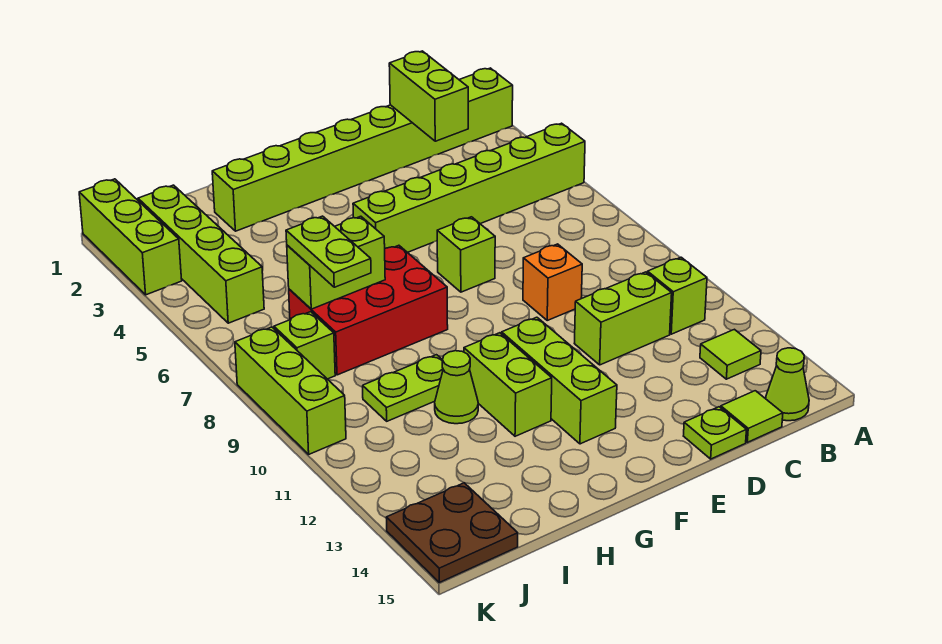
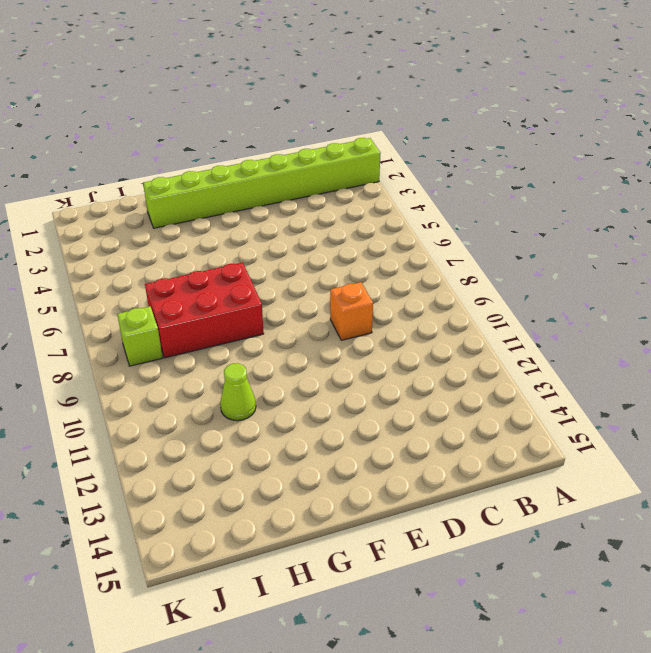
none -> lime brick A5:F5 level 1
none -> lime brick B11 level 1
none -> lime tile B13 level 1

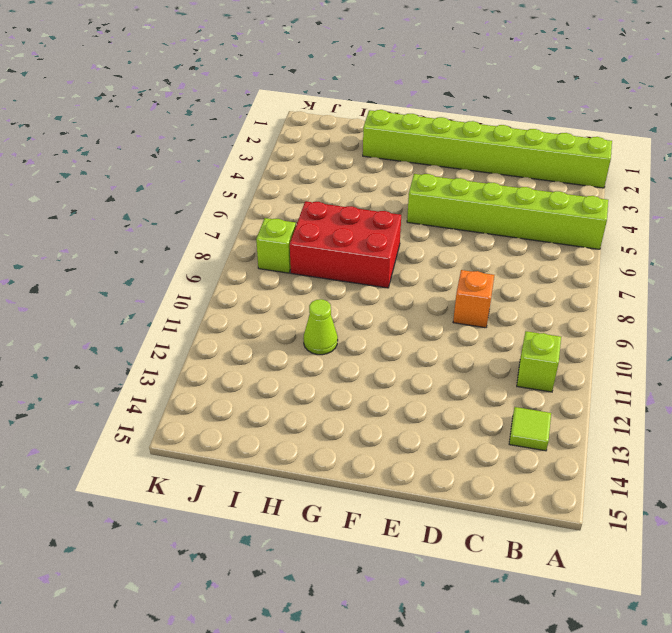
none -> lime cone B15 level 1
none -> lime brick C11:D11 level 1
none -> lime tile C15 level 1

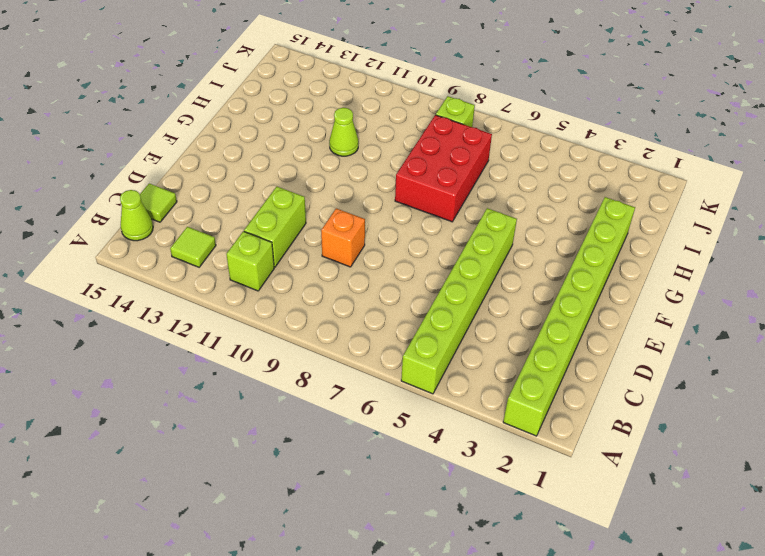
none -> lime plate D15 level 1
none -> lime brick E7 level 1
none -> lime brick F11:F13 level 1

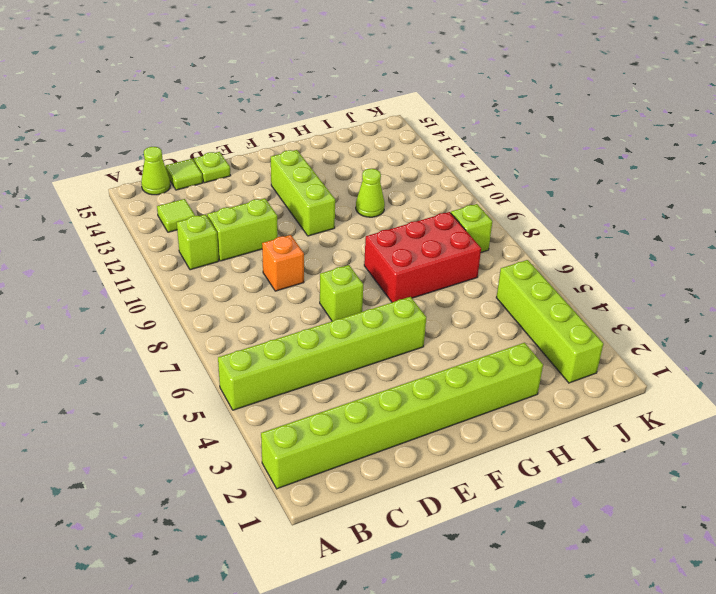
none -> lime brick G11:G12 level 1
none -> lime plate H10:I10 level 1
none -> brown plate J14:K15 level 1

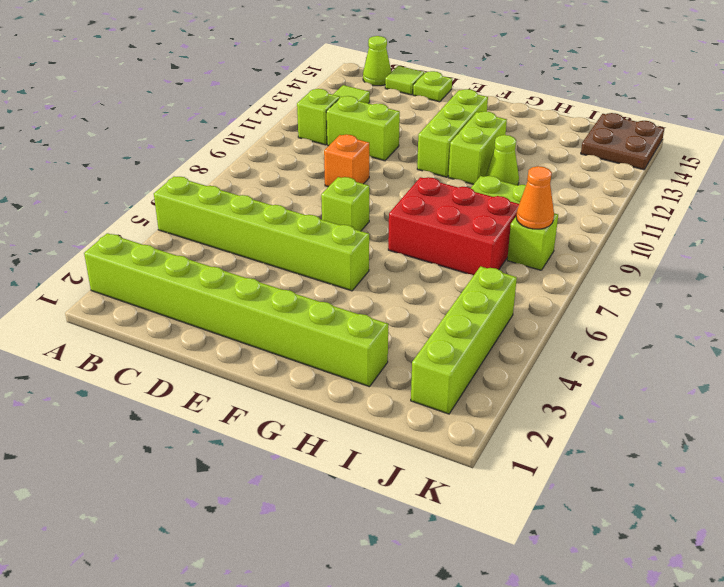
orange cone J8 level 2 -> none
none -> lime brick K1:K3 level 1
none -> lime brick K8:K10 level 1
none -> lime brick C2:C3 level 2

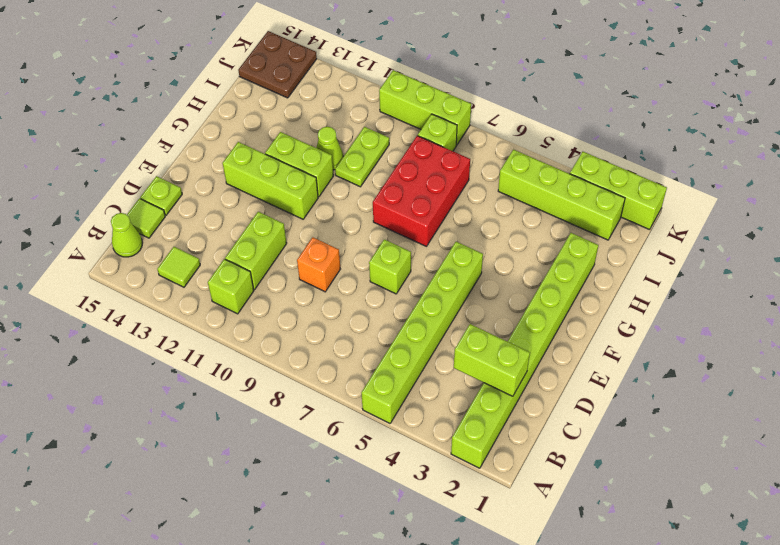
none -> lime brick H7:I7 level 2
none -> lime plate I7:I8 level 3

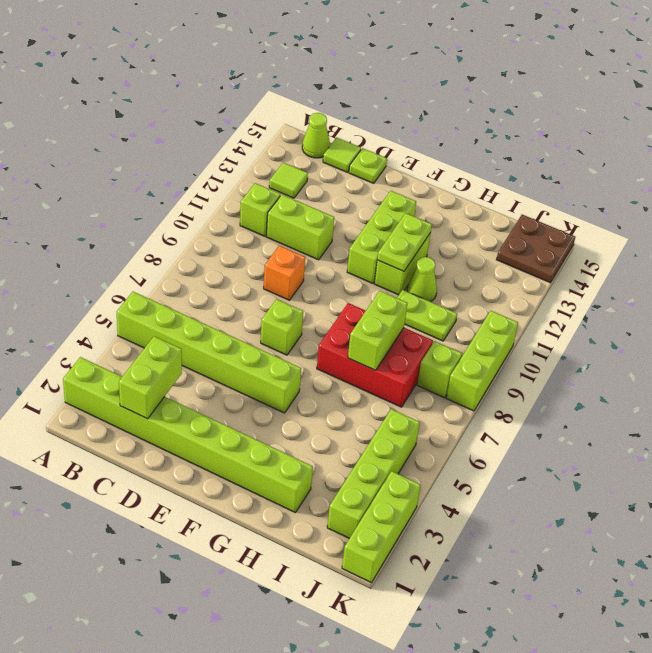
lime plate G11:G12 level 2 -> lime plate I7:I8 level 3
lime brick H7:H8 level 2 -> lime brick H7:I7 level 2

